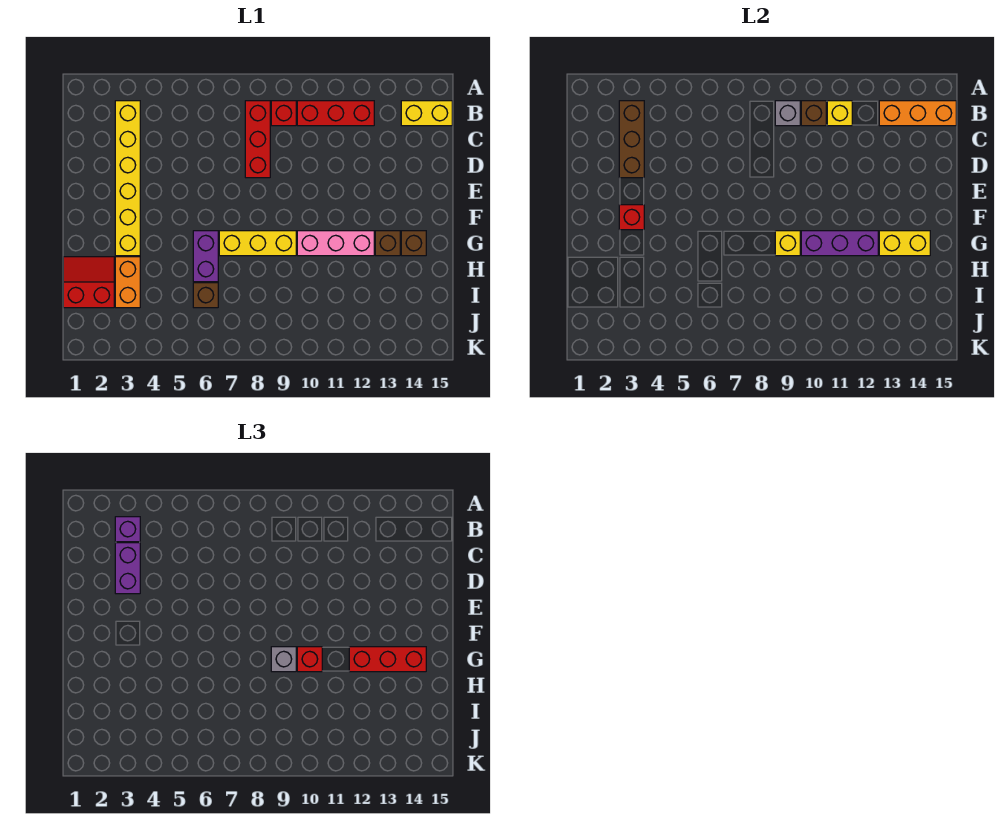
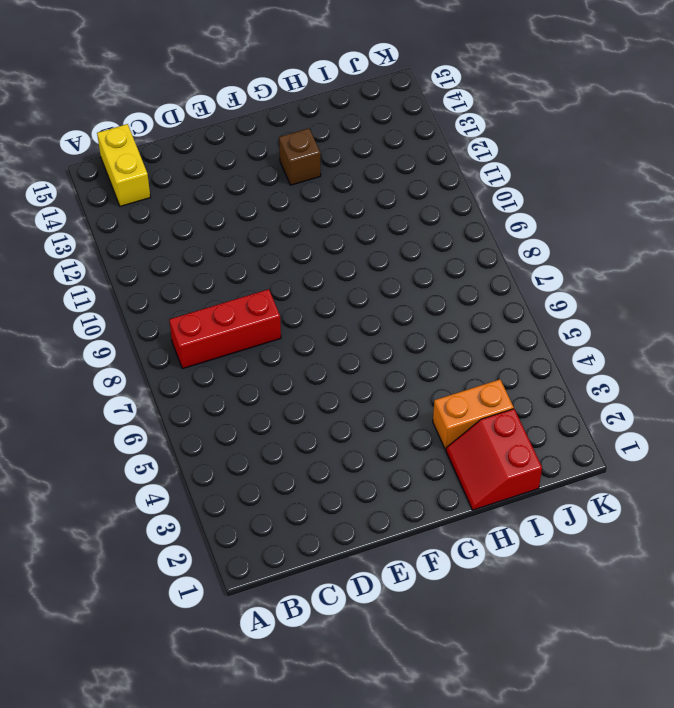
none -> yellow brick B3:G3 level 1
none -> red brick B9 level 1
none -> red brick B10:B12 level 1

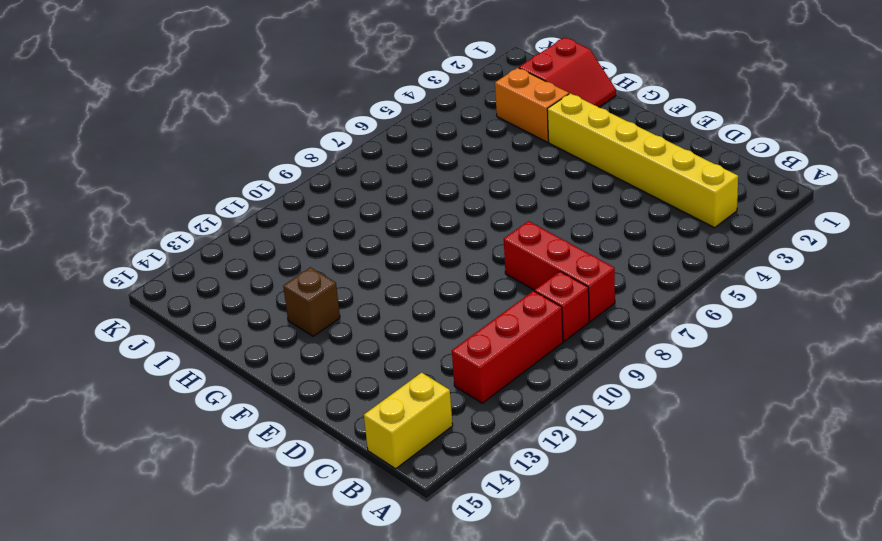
none -> purple brick G6:H6 level 1
none -> yellow brick G7:G9 level 1
none -> pink brick G10:G12 level 1

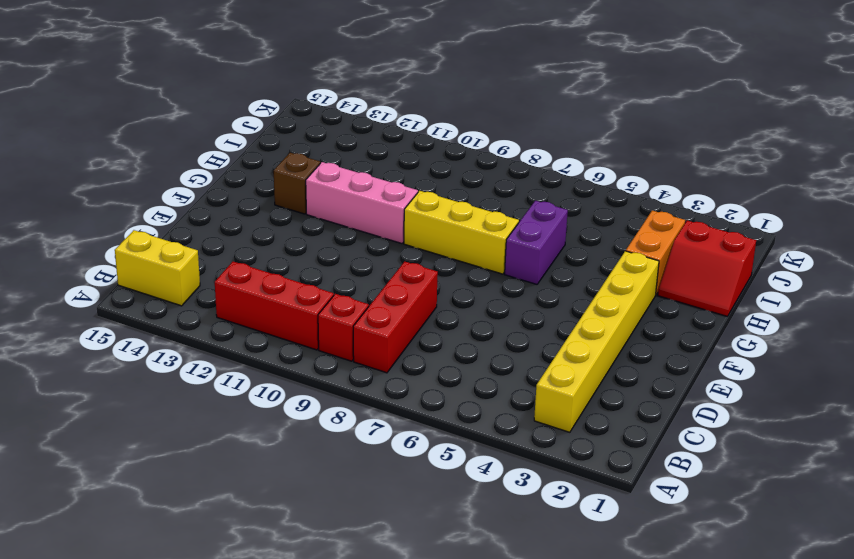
none -> brown brick G14 level 1
none -> brown brick I6 level 1
none -> brown brick B3:D3 level 2

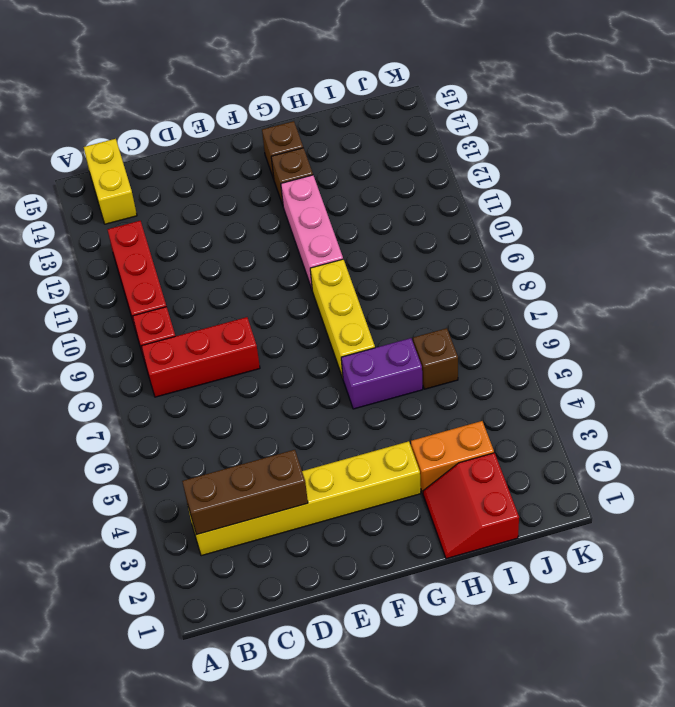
none -> grey brick B9 level 2
none -> brown brick B10 level 2
none -> yellow brick B11 level 2

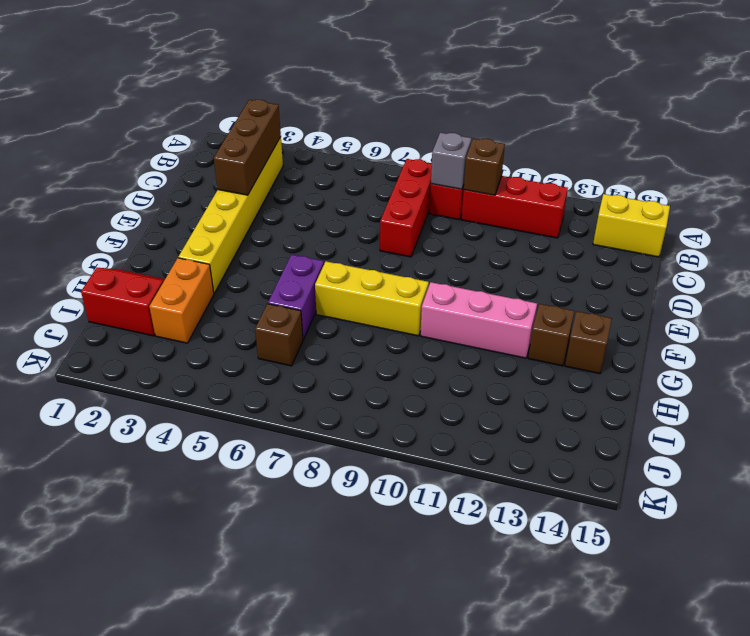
none -> yellow brick B11 level 2
none -> orange brick B13:B15 level 2
none -> red brick F3 level 2

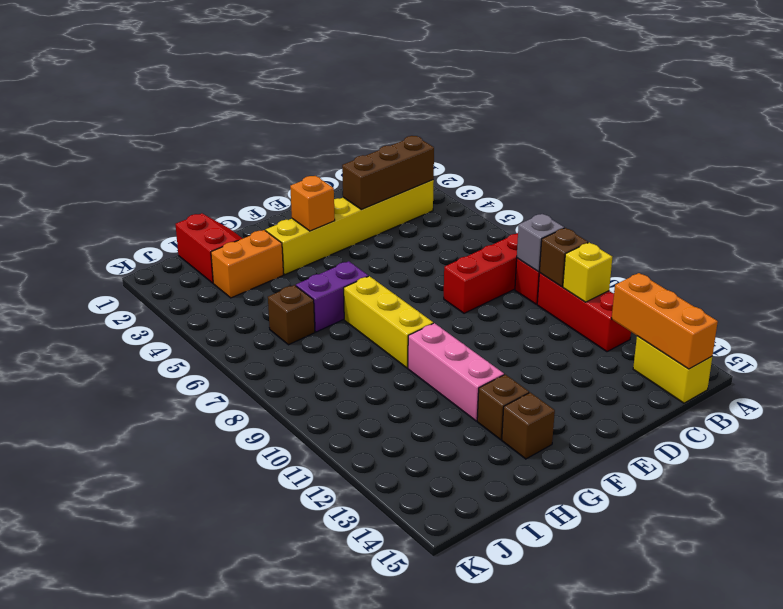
orange brick F3 level 2 -> red brick F3 level 2
none -> yellow brick G9 level 2
none -> purple brick G10:G12 level 2
none -> yellow brick G13:G14 level 2

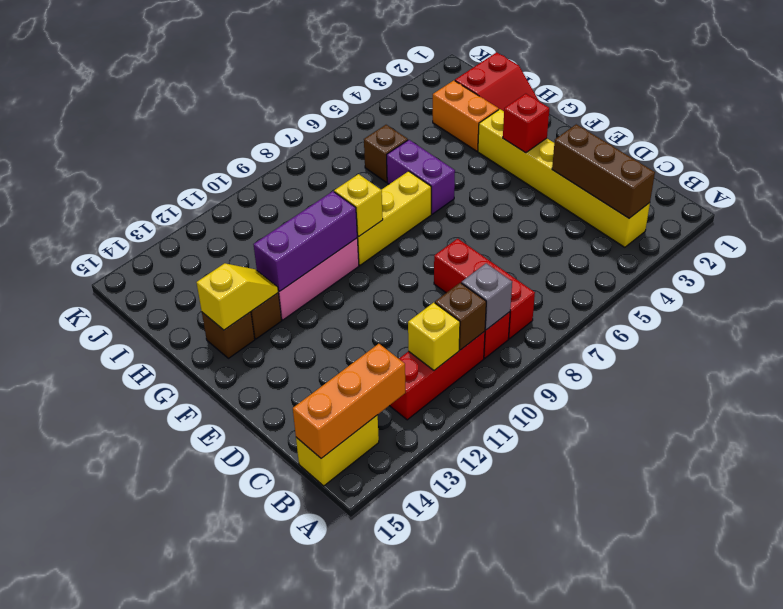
yellow slope G13:G14 level 2 top 14 -> yellow brick G13:G14 level 2
none -> purple brick B3 level 3
none -> purple brick C3:D3 level 3
none -> grey brick G9 level 3

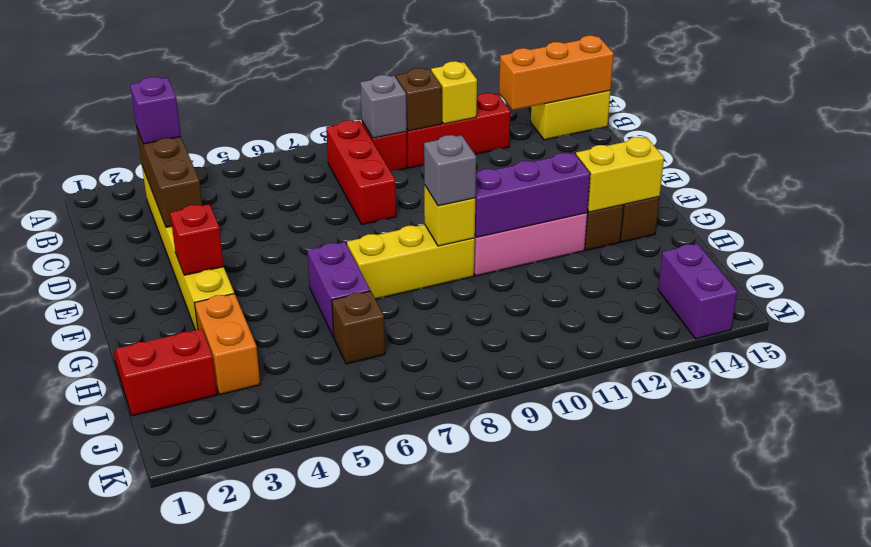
purple brick J14:K14 level 1 -> purple brick C3:D3 level 3
none -> red brick G10 level 3
none -> red brick G12:G14 level 3

